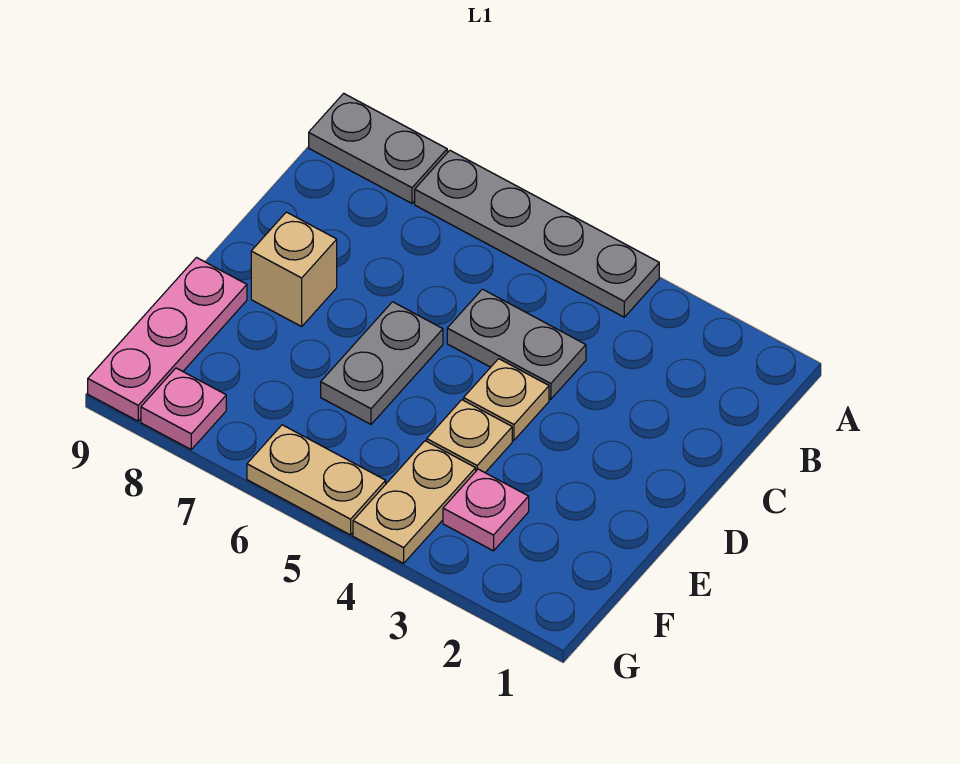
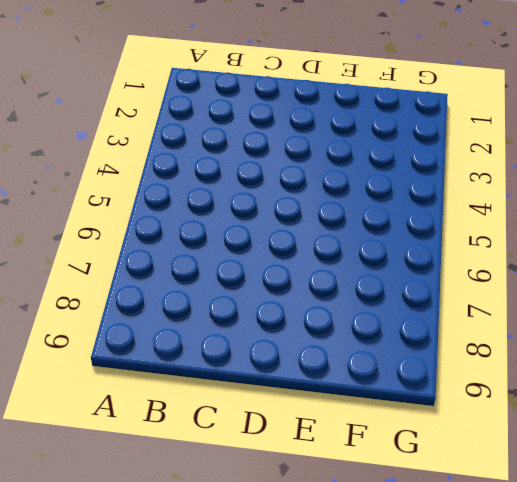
none -> grey plate A4:A7 level 1
none -> grey plate A8:A9 level 1
none -> grey plate C4:C5 level 1

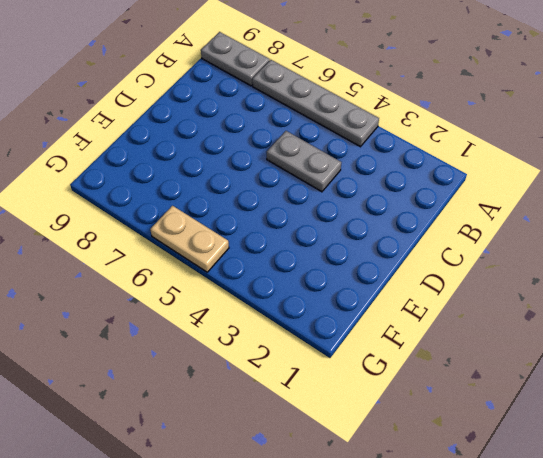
none -> tan plate D4 level 1
none -> grey plate D6:E6 level 1
none -> tan brick D8 level 1

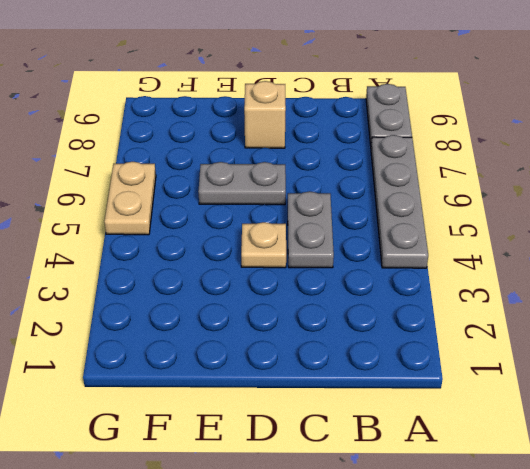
none -> tan plate E4 level 1
none -> pink plate E9:G9 level 1
none -> pink plate F3 level 1

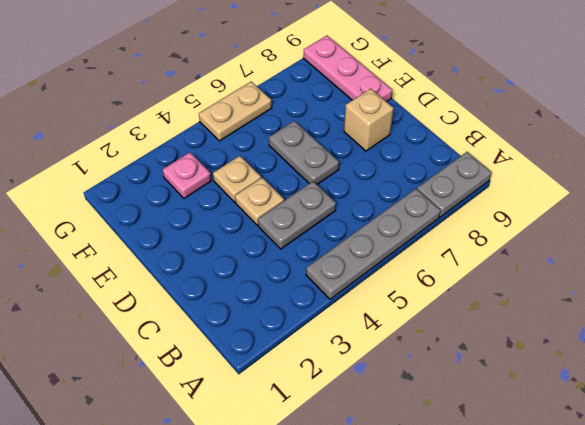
none -> tan plate F4:G4 level 1
none -> pink plate G8 level 1

